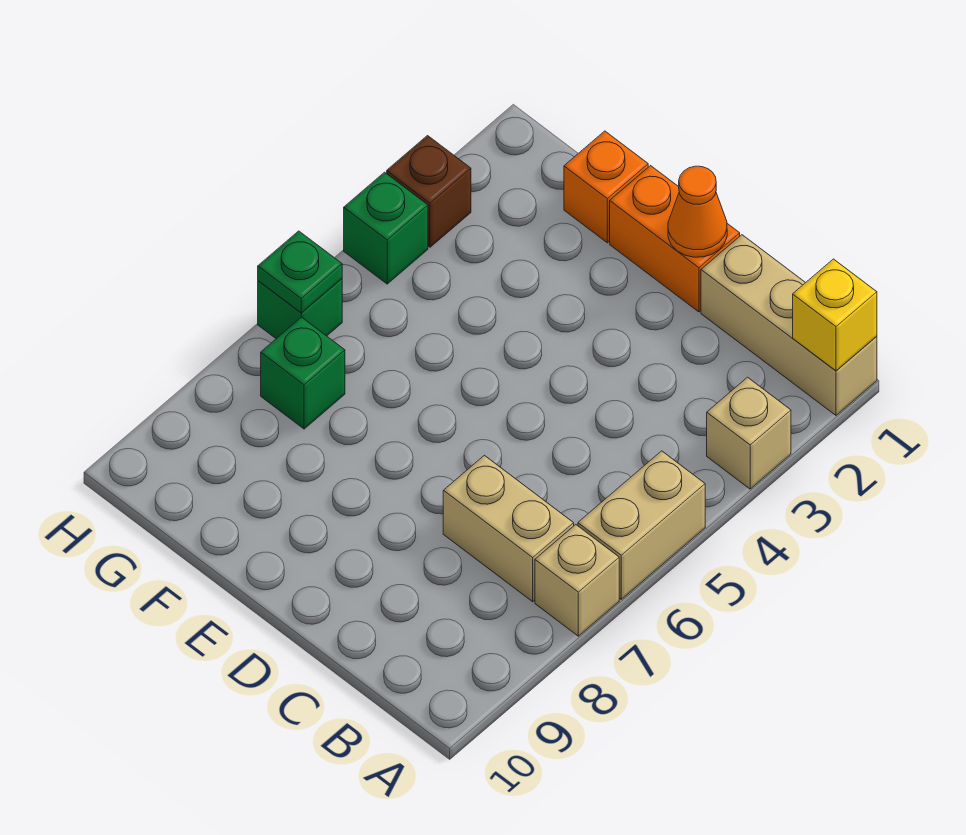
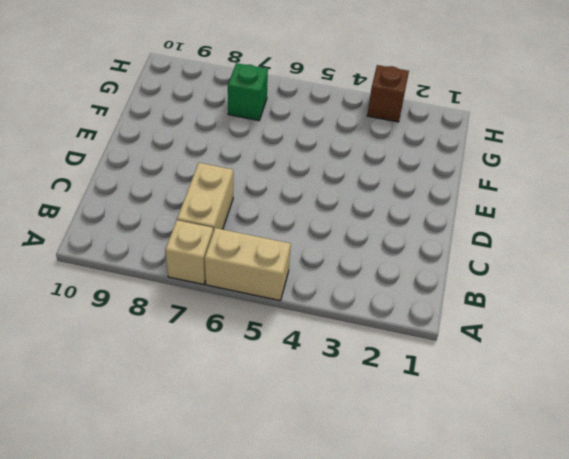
none -> tan brick A1:C1 level 1
none -> tan brick A3 level 1
none -> orange brick D1:E1 level 1

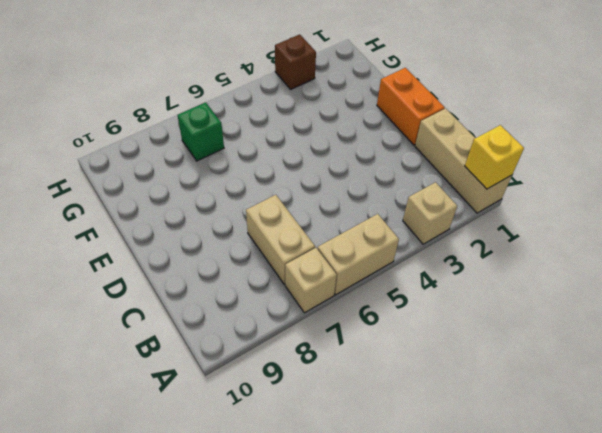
none -> orange brick F1 level 1
none -> green brick H4 level 1
none -> green brick H6 level 1

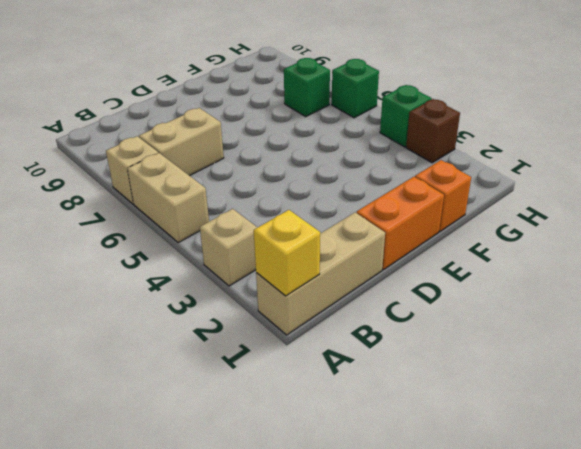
none -> orange cone D1 level 2
none -> green plate H6 level 2

